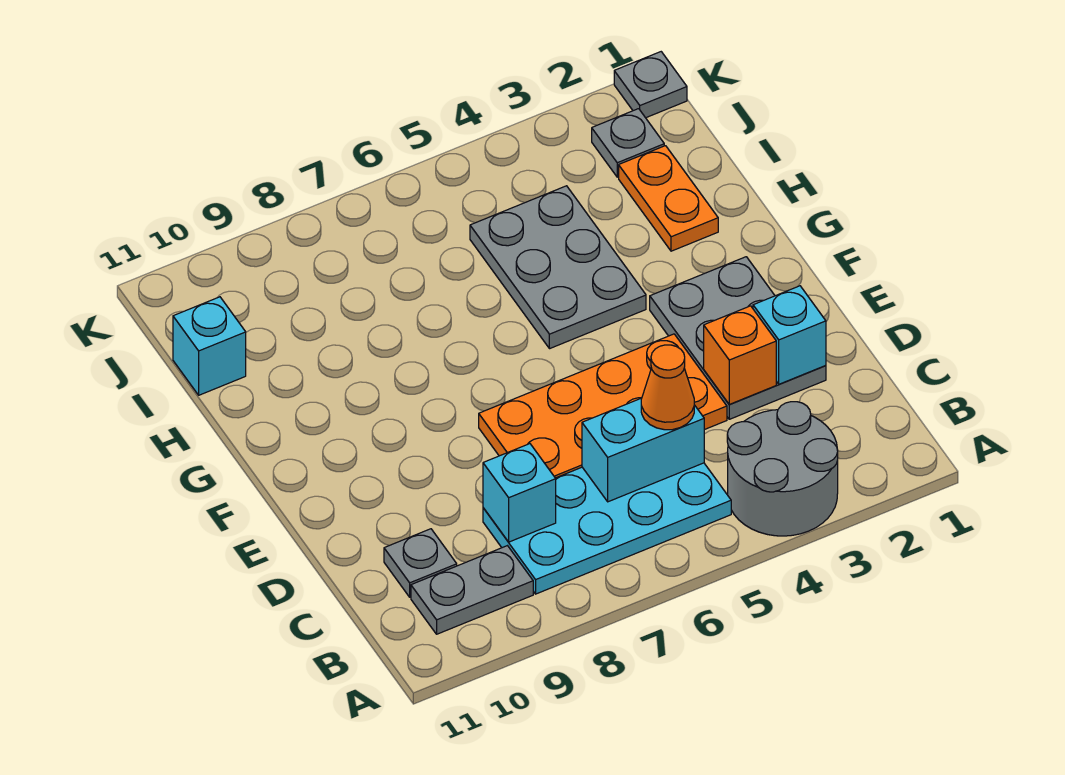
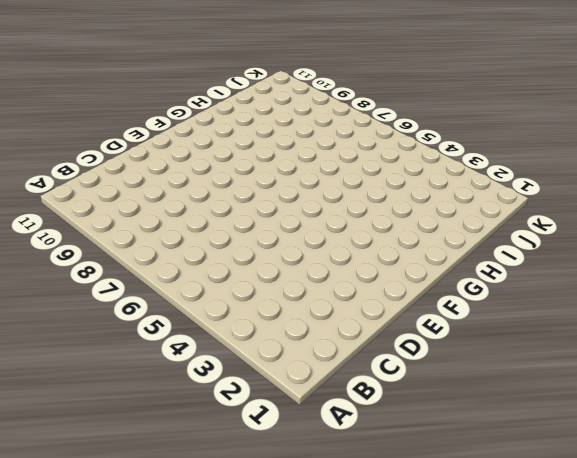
none -> grey round brick A3:B4 level 1
none -> cyan plate B5:C8 level 1
none -> grey plate B9:B10 level 1

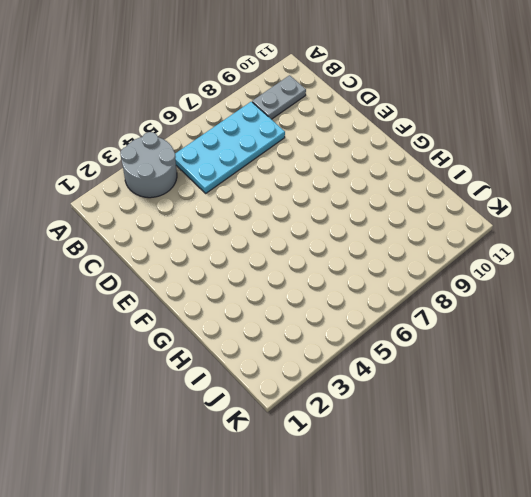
none -> grey plate C10 level 1
none -> grey plate D2:F3 level 1
none -> orange plate D4:E7 level 1

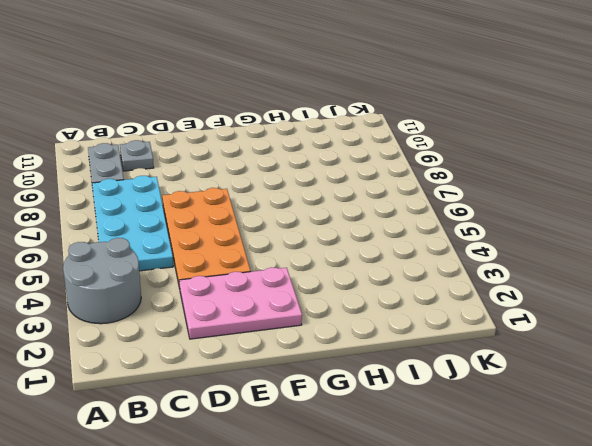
pink plate D2:F3 level 1 -> grey plate D2:F3 level 1
none -> grey plate G4:I5 level 1
none -> orange plate H2:I2 level 1
none -> cyan brick I11 level 1

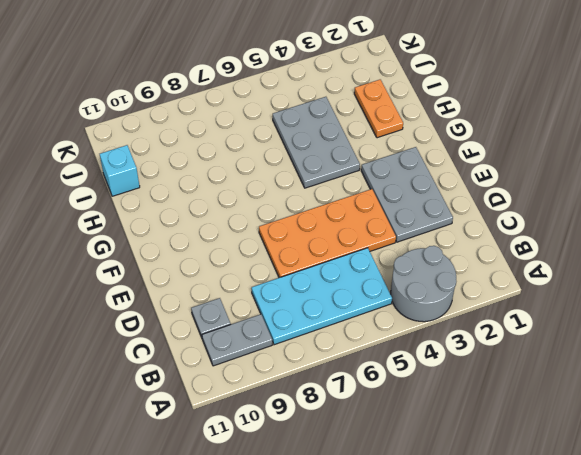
none -> grey plate J2 level 1
none -> grey plate K1 level 1
none -> cyan brick C5:C6 level 2

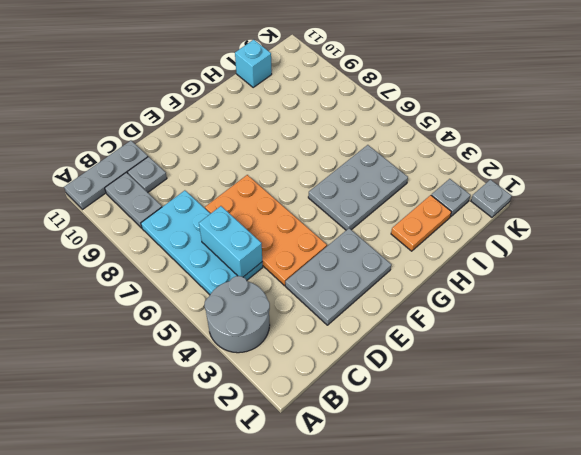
grey plate A11:C11 level 1 -> none
none -> cyan brick C8 level 2
none -> cyan brick D2 level 2
none -> orange brick D3 level 2

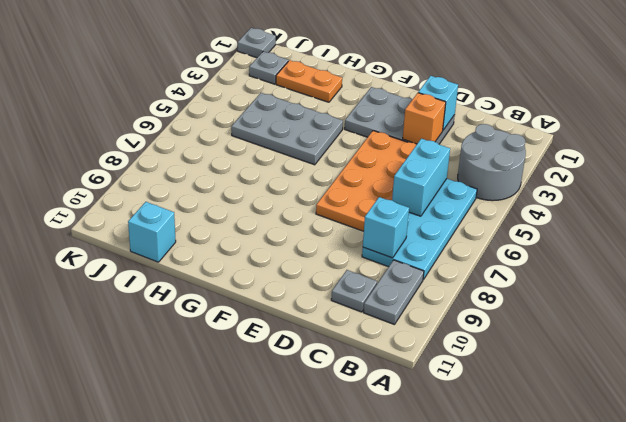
none -> orange cone C5 level 3

